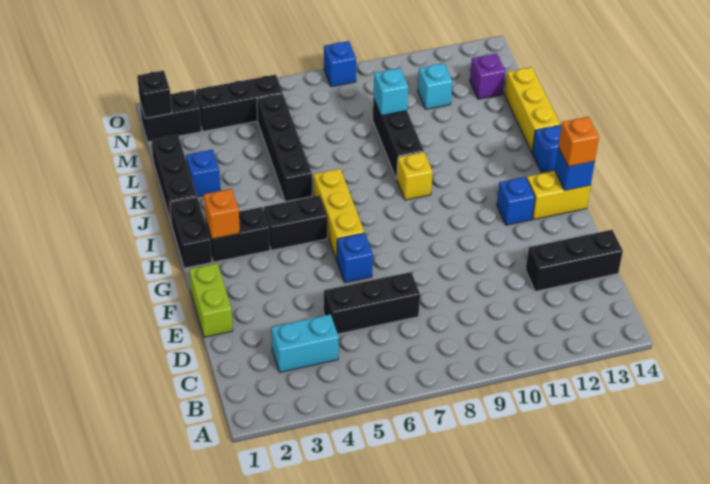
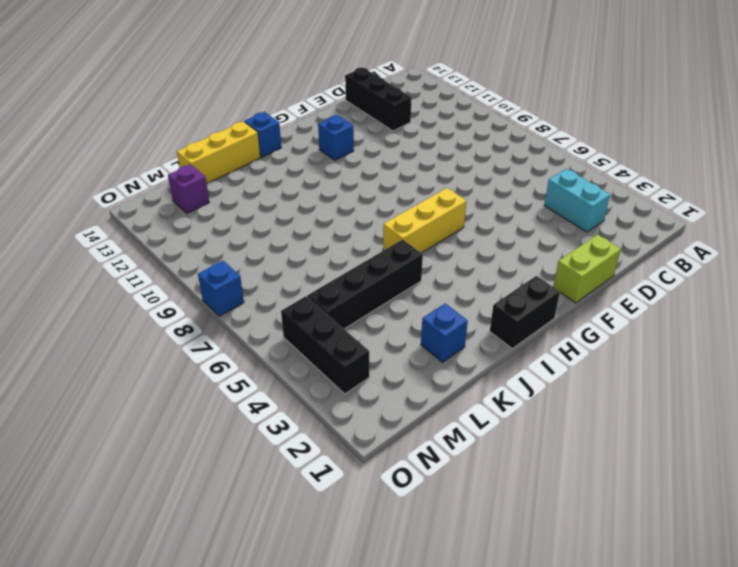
none -> black brick D5:D7 level 1
none -> blue brick F6 level 1
none -> yellow brick G13:G14 level 1

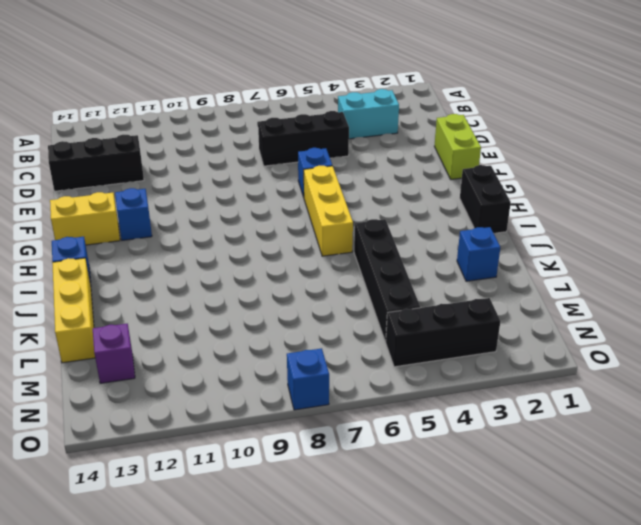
none -> black brick H2:H3 level 1
none -> black brick H4:H5 level 1
none -> yellow brick I9 level 1

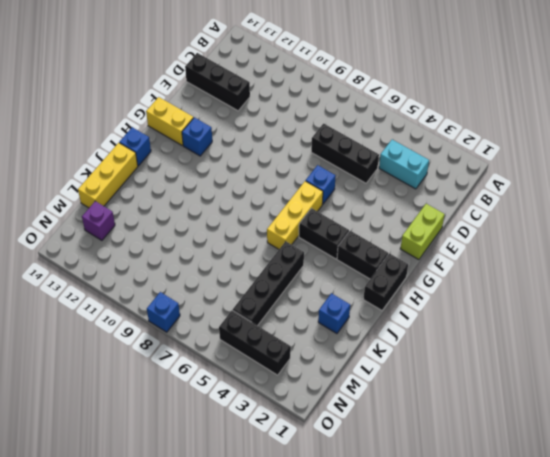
none -> yellow brick I9 level 1
none -> black brick J1:L1 level 1
none -> black brick J9:L9 level 1

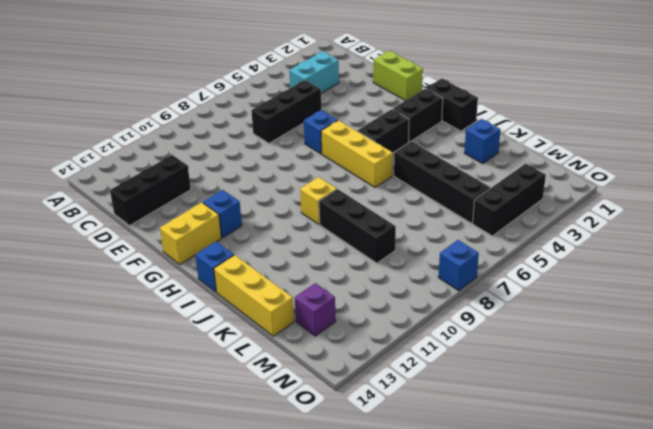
none -> black brick J1:L1 level 1
none -> cyan brick M11 level 1
none -> black brick N1:N2 level 1

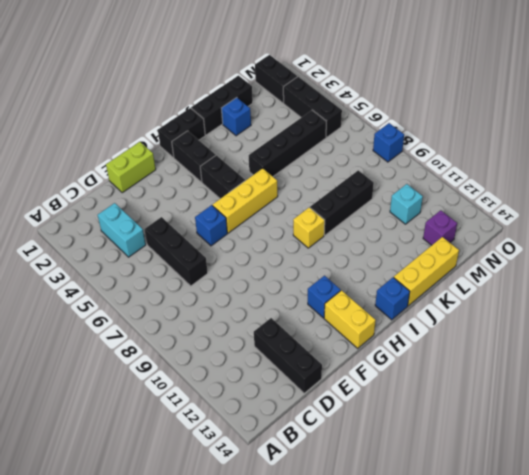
none -> blue brick G14 level 2
none -> orange brick H2 level 2
none -> cyan brick L9 level 2

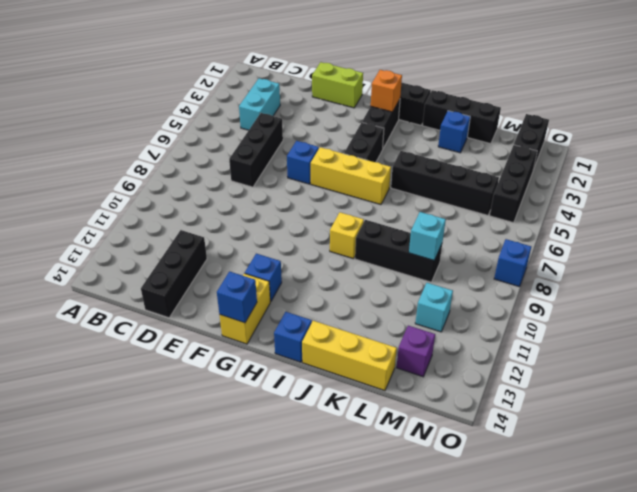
none -> black brick N1 level 2
none -> orange brick G14 level 3

